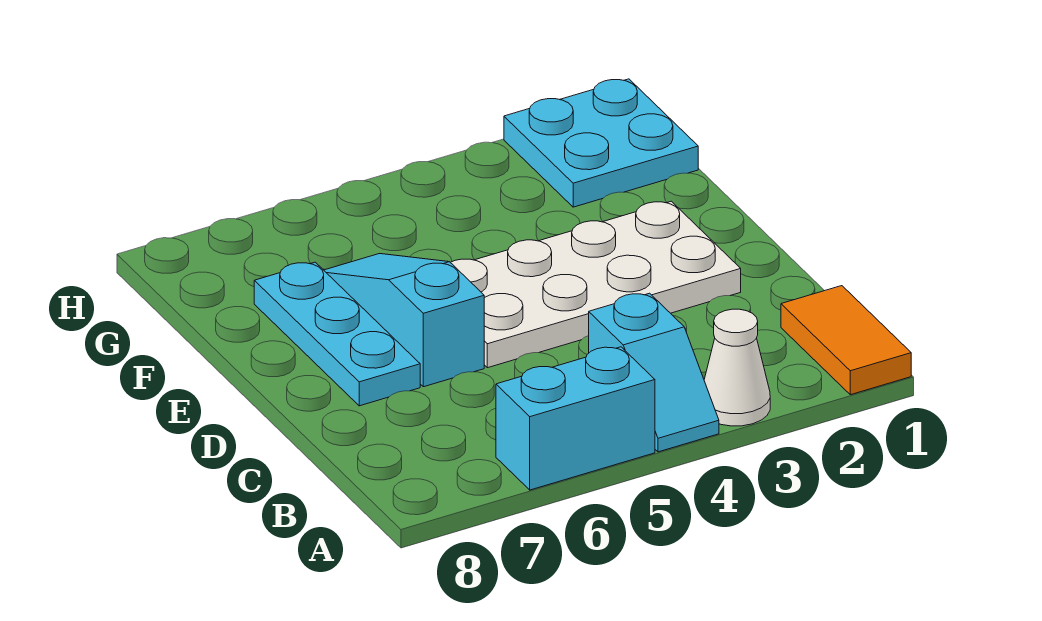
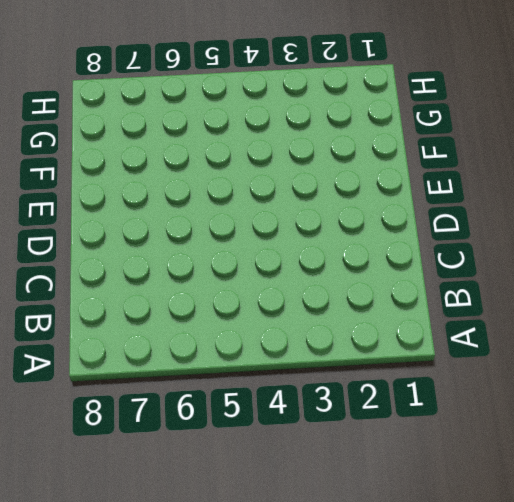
none -> orange tile A1:B1 level 1
none -> white cone A3 level 1

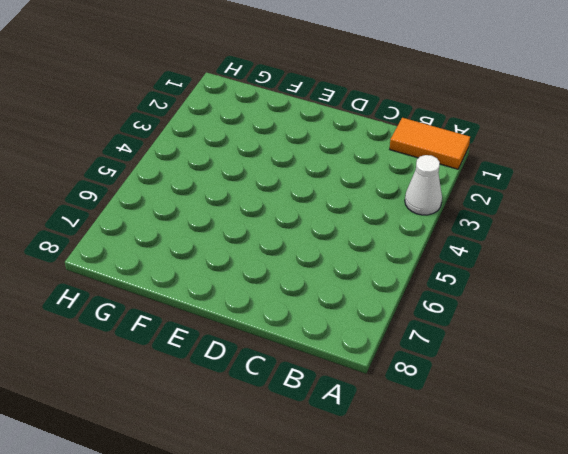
none -> cyan slope A4:B4 level 1 top B
none -> cyan brick A5:A6 level 1

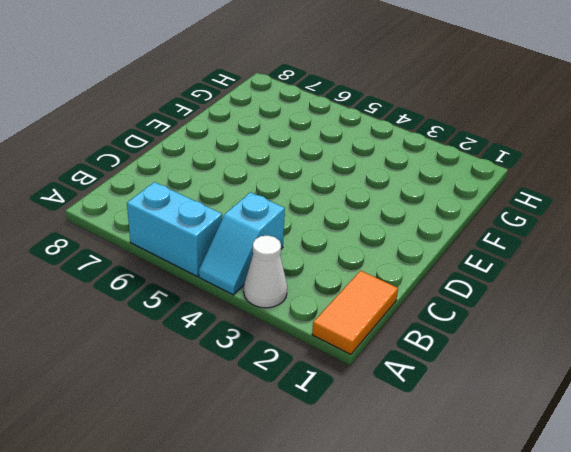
none -> white plate D2:E5 level 1
none -> cyan slope D6:F6 level 1 top D

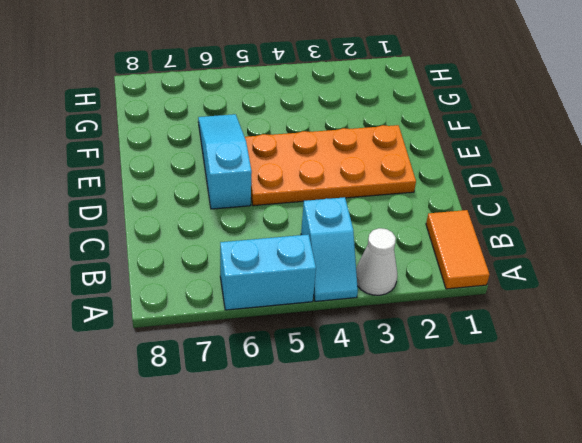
orange plate D2:E5 level 1 -> white plate D2:E5 level 1
none -> cyan plate D7:F7 level 1
none -> cyan plate G1:H2 level 1

